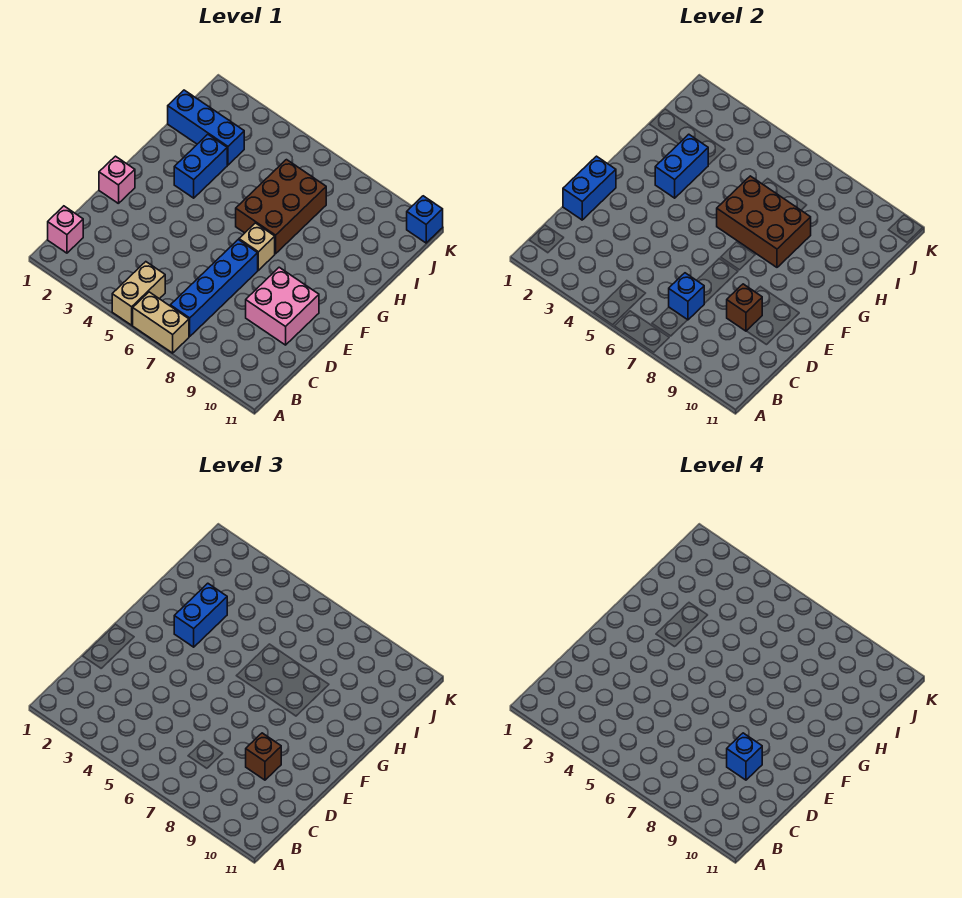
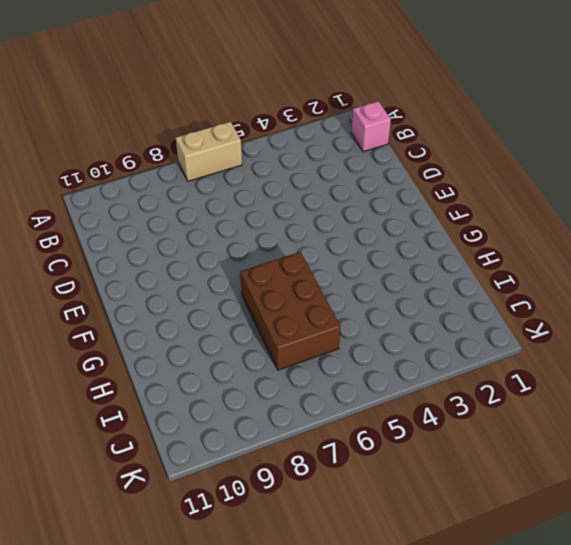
none -> tan brick A5:B5 level 1
none -> blue brick B7:E7 level 1
none -> pink brick D9:E10 level 1

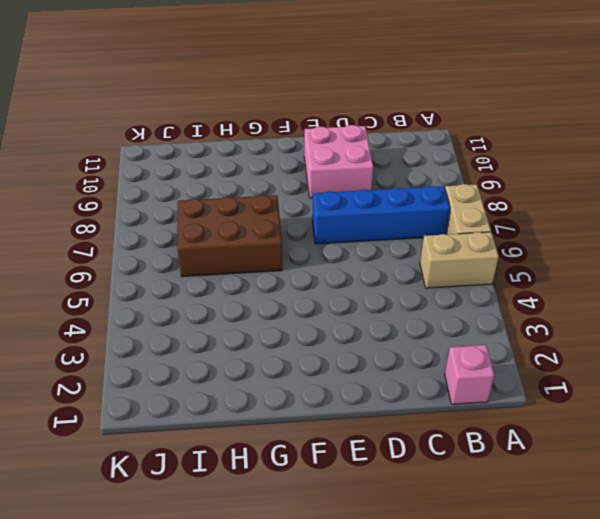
none -> pink brick E1 level 1
none -> tan brick F7 level 1
none -> blue brick G3:H3 level 1

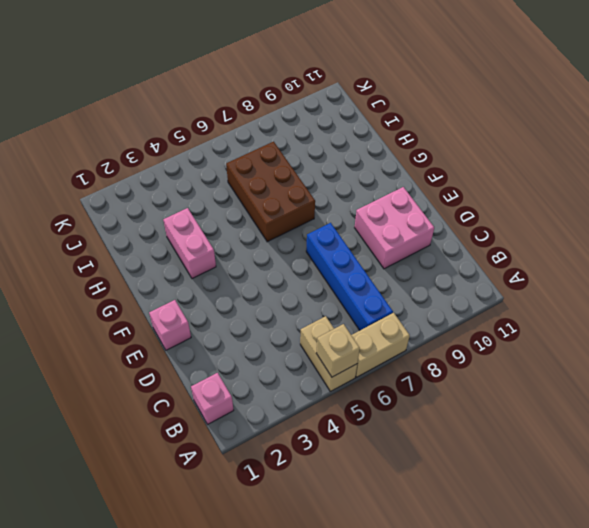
tan brick A5 level 2 -> tan brick F7 level 1
pink brick G3:H3 level 1 -> blue brick G3:H3 level 1
none -> blue brick I1:I3 level 1
none -> blue brick K11 level 1
none -> blue brick C7 level 2

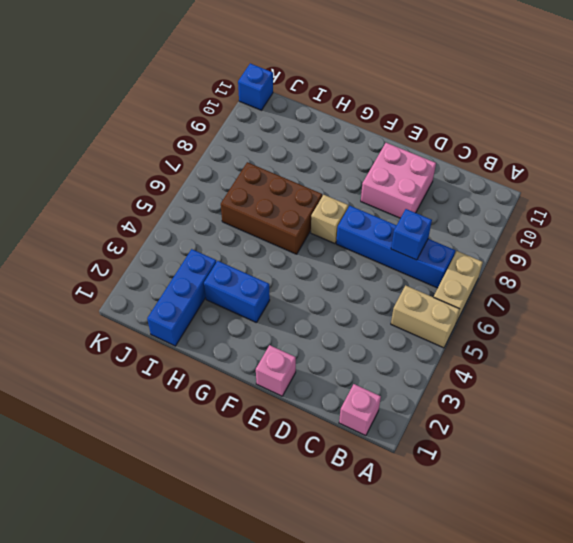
none -> blue brick D1:E1 level 2
none -> brown brick D9 level 2
none -> blue brick G3:H3 level 2

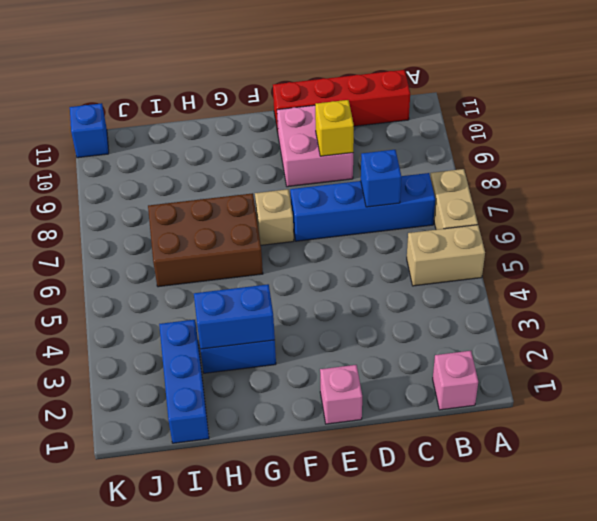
red brick B11:E11 level 1 -> none
yellow brick D9 level 2 -> brown brick D9 level 2
none -> blue brick D1:E1 level 2
none -> brown brick G6:H8 level 2
none -> brown brick D9 level 3

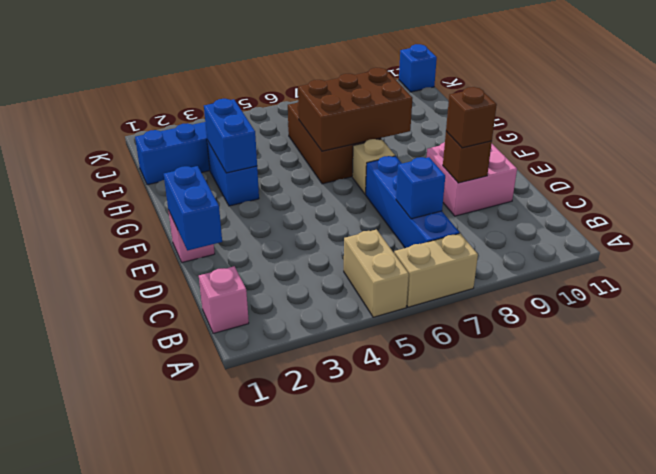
none -> blue brick G3:H3 level 3
none -> blue brick D9 level 4

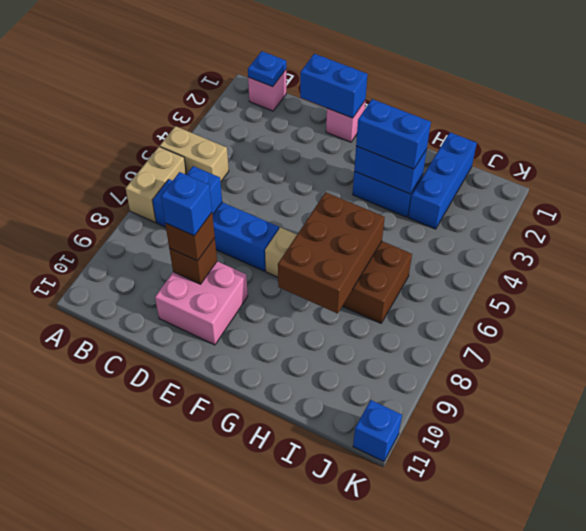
blue plate B1 level 2 -> none

